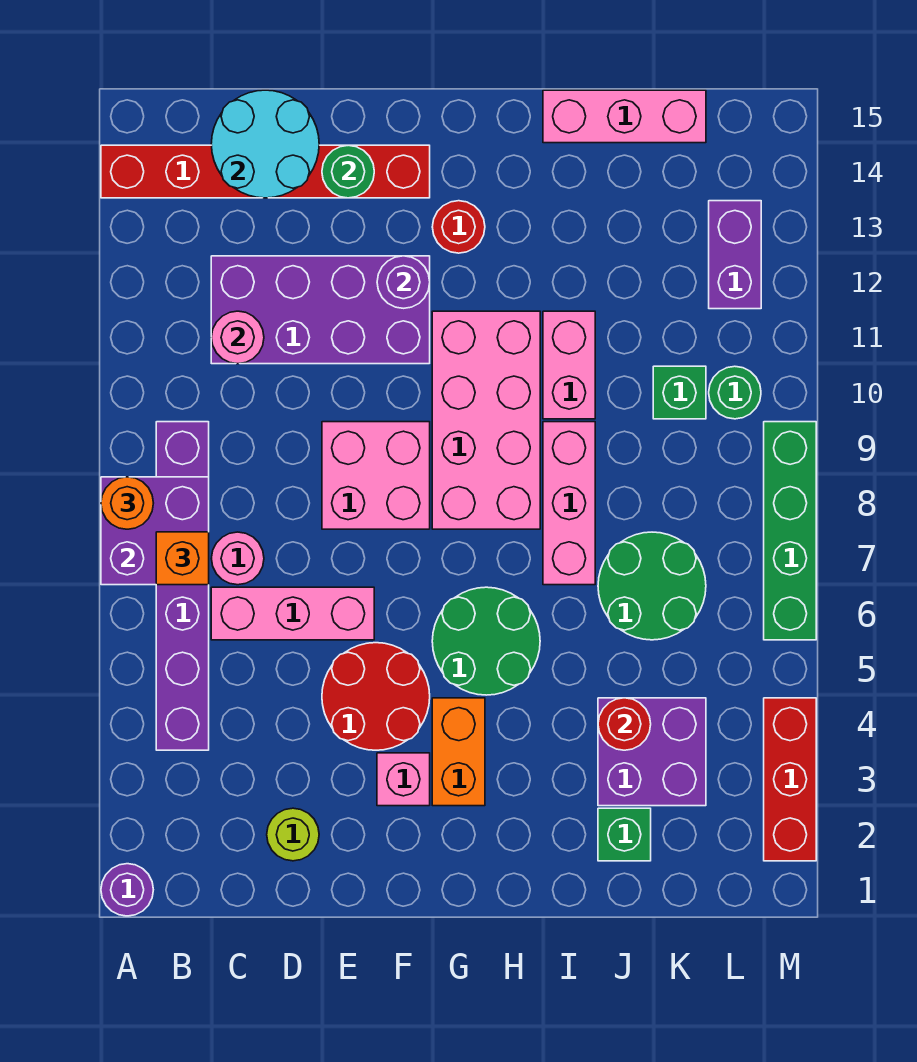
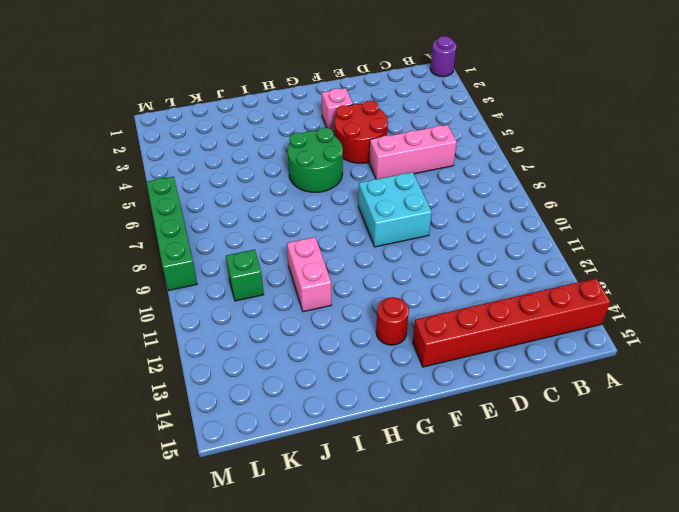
cyan brick E8:F9 level 1 -> pink brick E8:F9 level 1
none -> purple brick B4:B9 level 1
none -> pink round brick C7 level 1
none -> purple brick C11:F12 level 1
none -> lime round brick D2 level 1

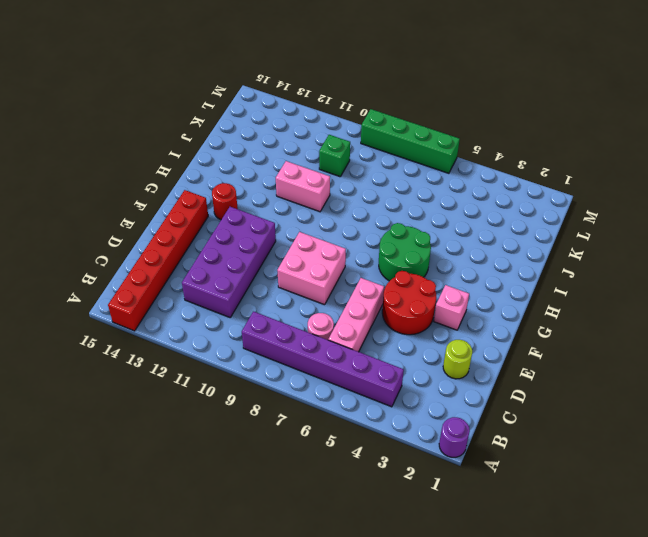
none -> orange brick G3:G4 level 1
none -> pink brick G8:H11 level 1
none -> pink brick I7:I9 level 1
none -> pink brick I15:K15 level 1

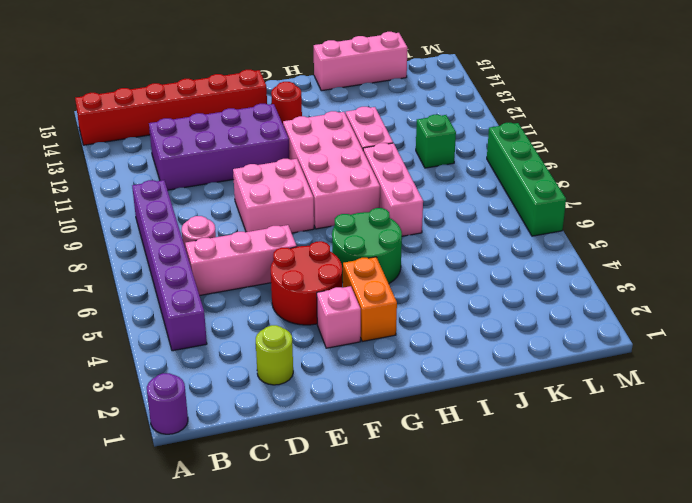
none -> green brick J2 level 1
none -> purple brick J3:K4 level 1
none -> green round brick J6:K7 level 1
none -> green round brick L10 level 1

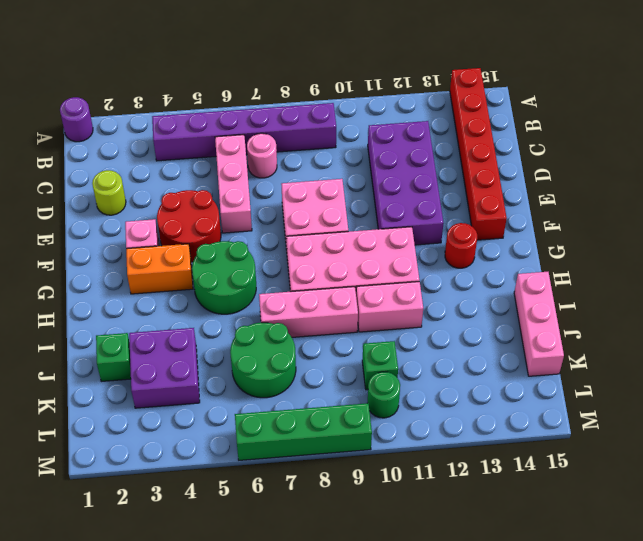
none -> purple brick L12:L13 level 1
none -> red brick M2:M4 level 1
none -> purple brick A7:B8 level 2
none -> pink round brick C11 level 2

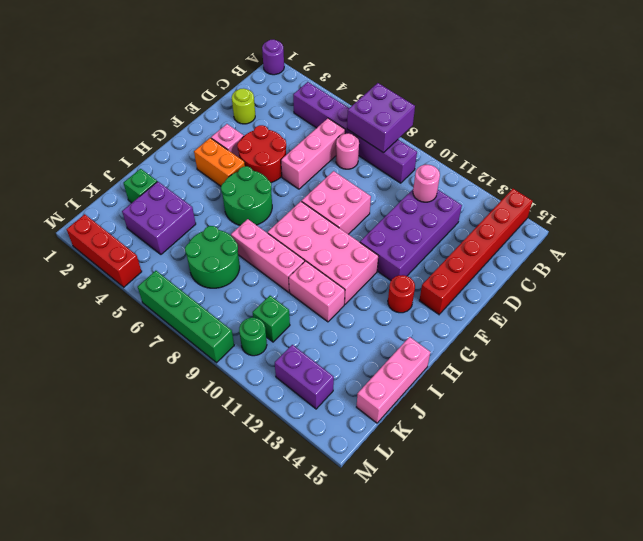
none -> cyan round brick C14:D15 level 2
none -> green round brick E14 level 2
none -> purple round brick F12 level 2
none -> red round brick J4 level 2

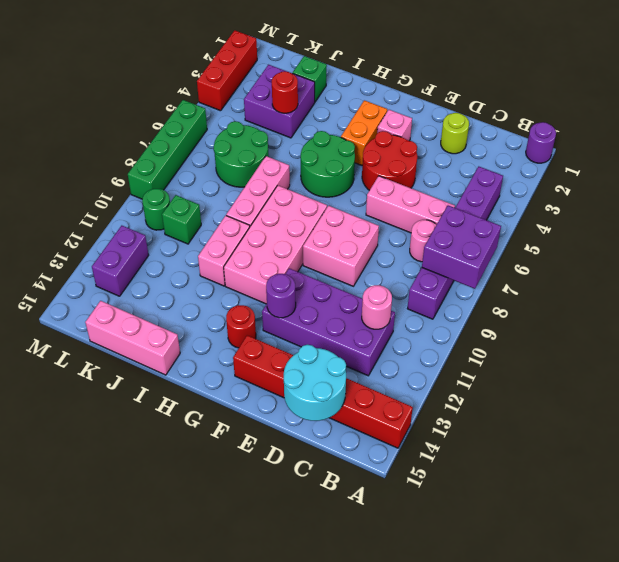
none -> green round brick E14 level 2
none -> orange round brick A8 level 3
none -> orange brick B7 level 3

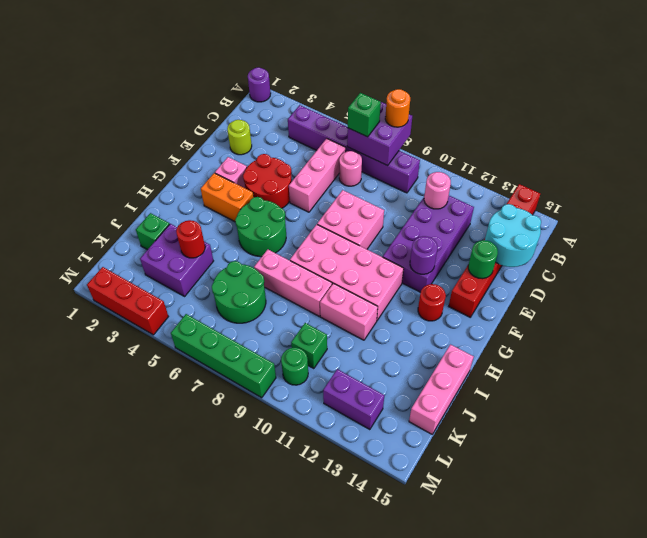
green brick B7 level 3 -> orange brick B7 level 3

